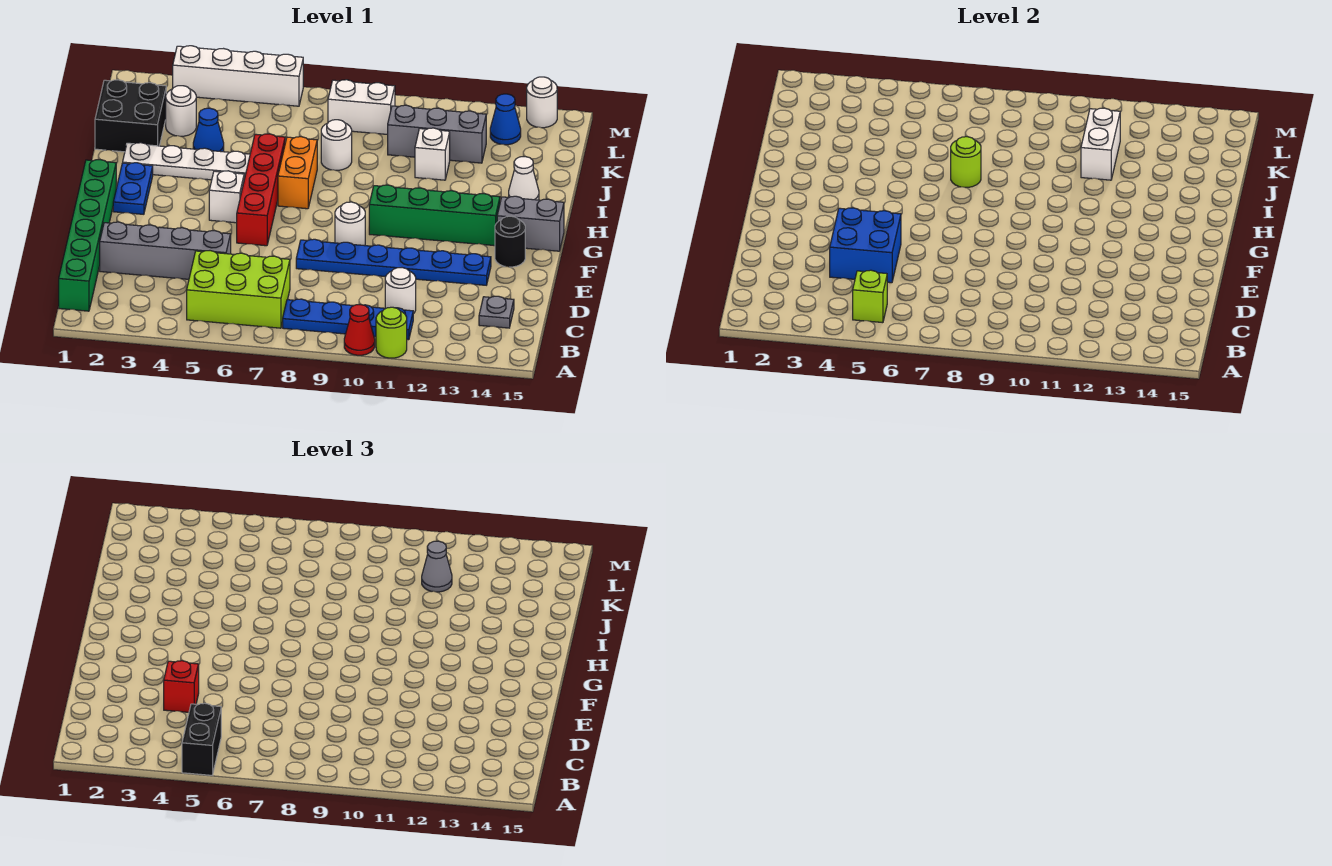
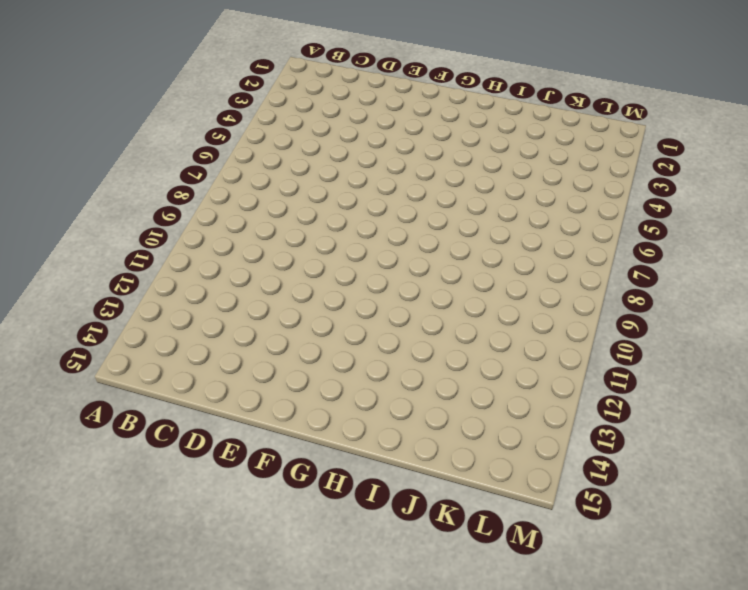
none -> red cone A10 level 1
none -> lime round brick A11 level 1
none -> green brick B1:G1 level 1
none -> lime brick B5:C7 level 1

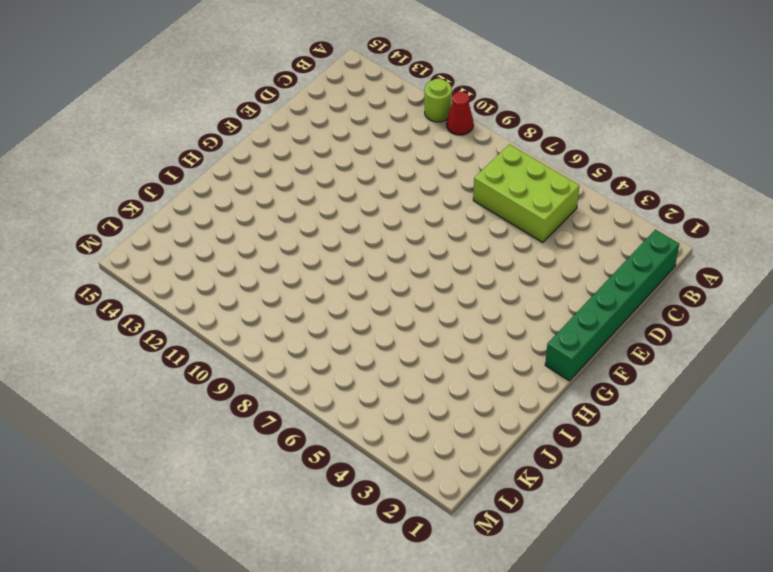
none -> blue plate B8:B11 level 1
none -> white round brick C11 level 1
none -> grey plate C14 level 1
none -> grey brick D2:D5 level 1

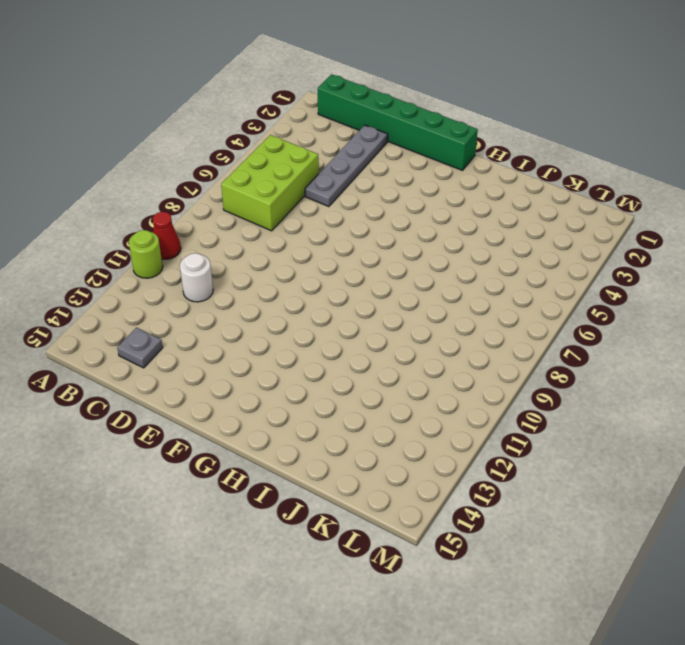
grey plate D2:D5 level 1 -> grey brick D2:D5 level 1
none -> blue plate B8:B11 level 1
none -> blue plate E8:E13 level 1
none -> red brick F6:I6 level 1
none -> white round brick F9 level 1

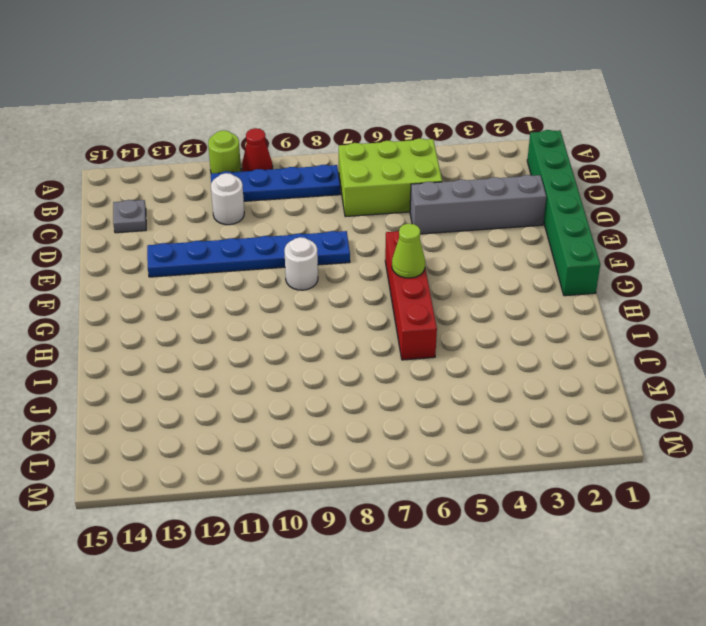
lime cone G6 level 2 -> none
none -> black round brick F14 level 1
none -> blue plate G2:H2 level 1
none -> white brick G5 level 1
none -> green brick G10:G13 level 1

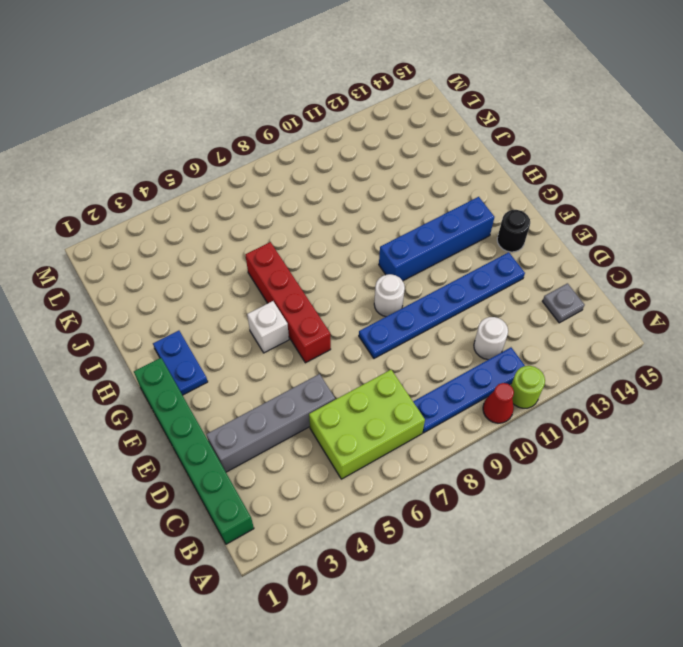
blue brick G10:G13 level 1 -> green brick G10:G13 level 1
none -> grey brick G14:G15 level 1
none -> orange brick H7:I7 level 1
none -> white plate I2:I5 level 1
none -> white cone I14 level 1

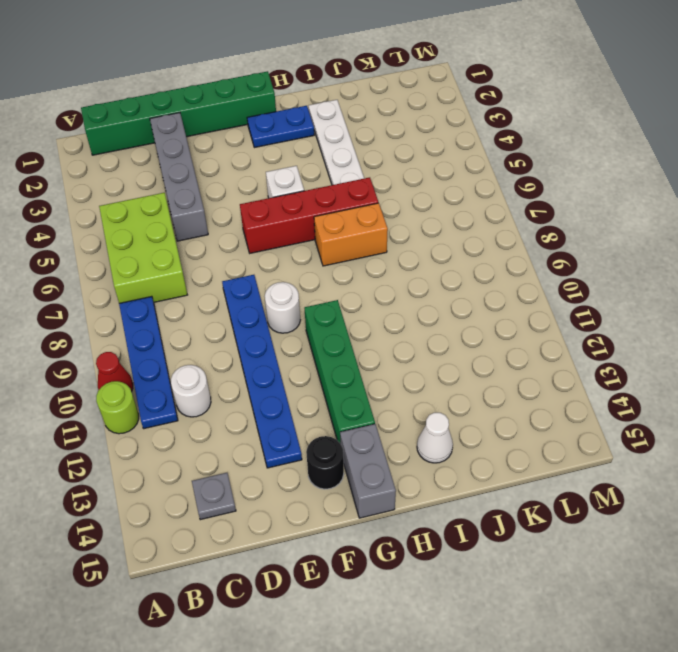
none -> black brick J1:K2 level 1
none -> blue cone J4 level 1
none -> white round brick J8 level 1
none -> white brick J11 level 1

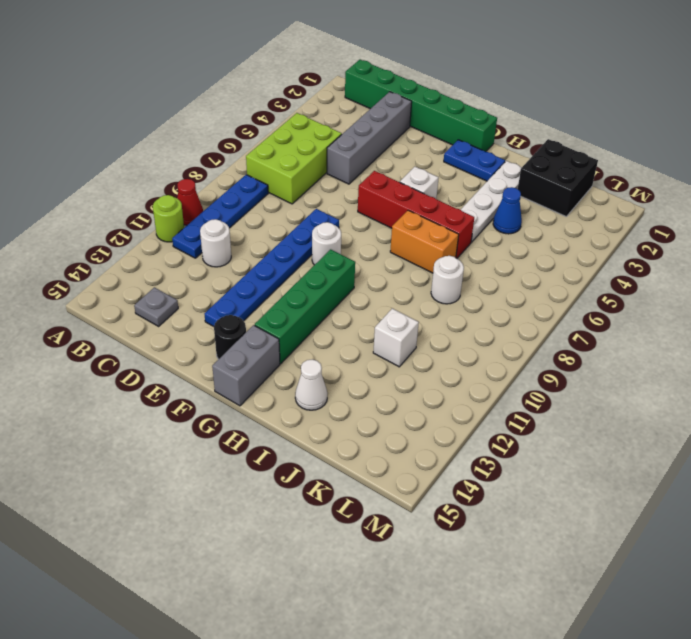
none -> white round brick K3 level 1
none -> grey brick K10:K12 level 1
none -> white brick L8:L9 level 1
none -> blue cone L13 level 1

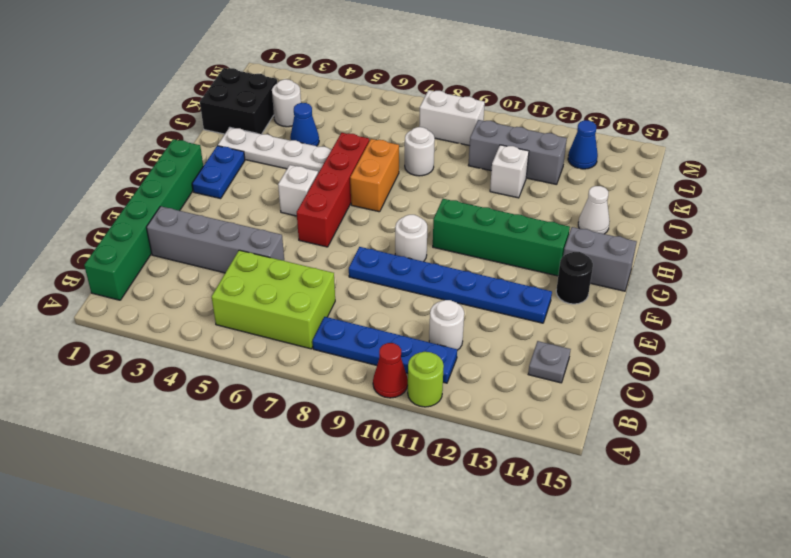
none -> white brick M3:M6 level 1
none -> white round brick M14 level 1
none -> lime brick B5 level 2
none -> blue brick D4:E5 level 2

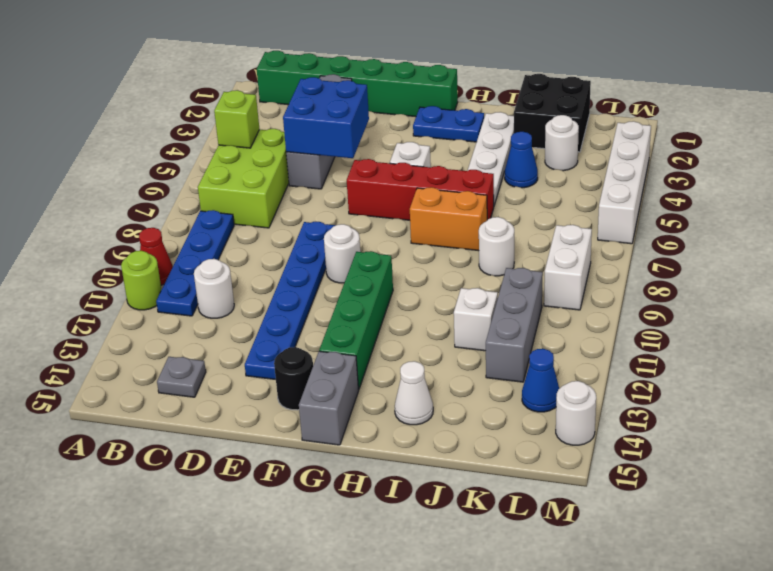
none -> lime round brick I7 level 2
none -> white brick J11:K11 level 2
none -> black brick A5:B5 level 3
none -> red brick D4 level 3

